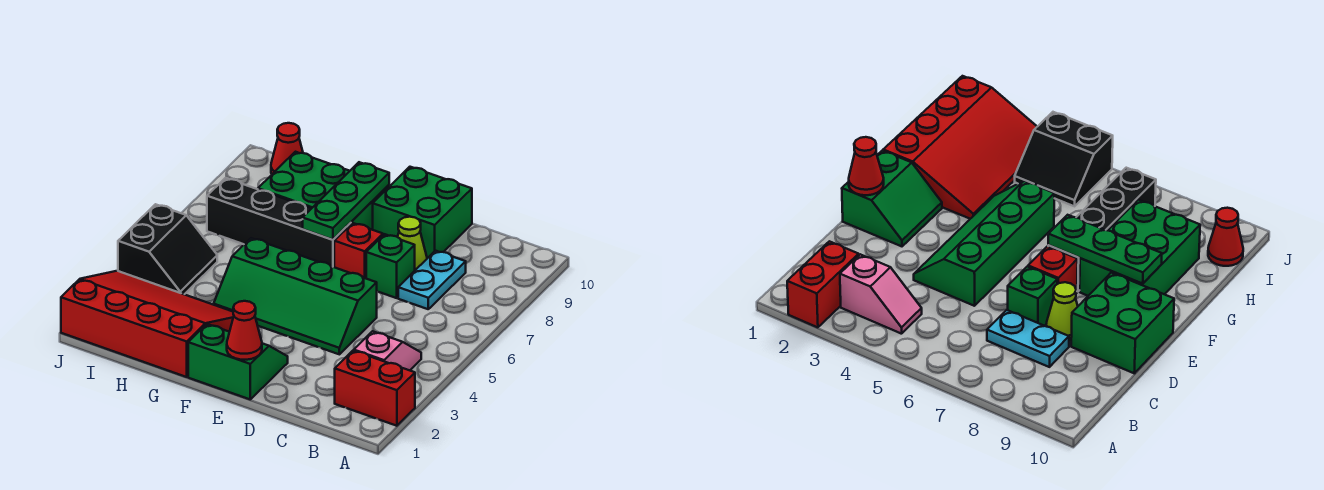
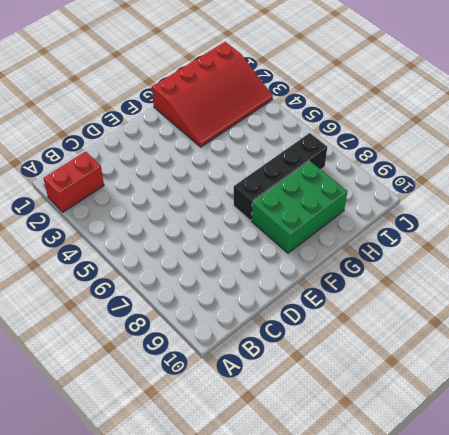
none -> pink slope B3:B4 level 1 top 3
none -> cyan plate C7:C8 level 1
none -> green slope D4:G5 level 1 top 5

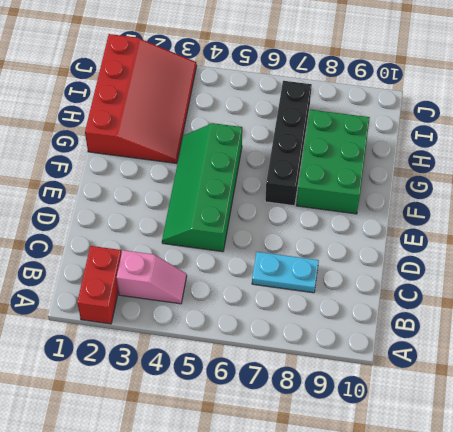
none -> green brick D7 level 1
none -> lime cone D8 level 1
none -> green brick D9:E10 level 1

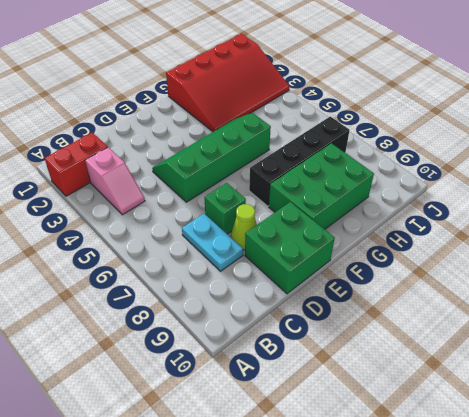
none -> green slope E1:F2 level 1 top 1
none -> red brick E7 level 1
none -> black slope I4:J5 level 1 top J

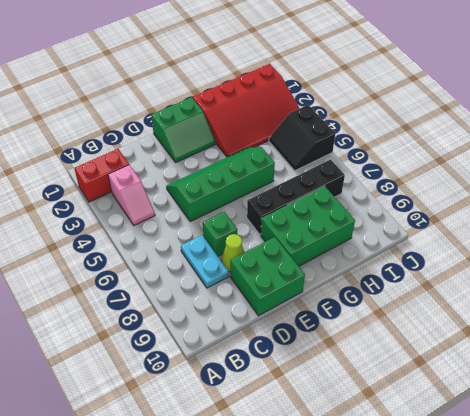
none -> red brick E7 level 1
none -> red cone I10 level 1
none -> red cone E1 level 2

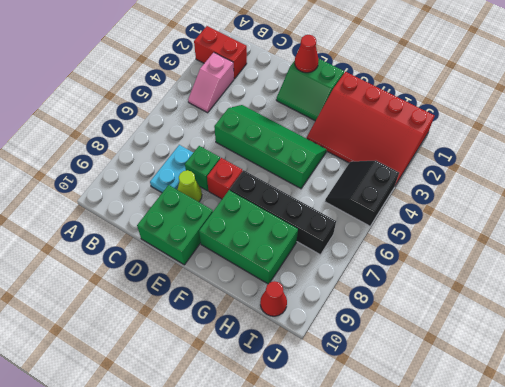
none -> green plate F7:F9 level 2

